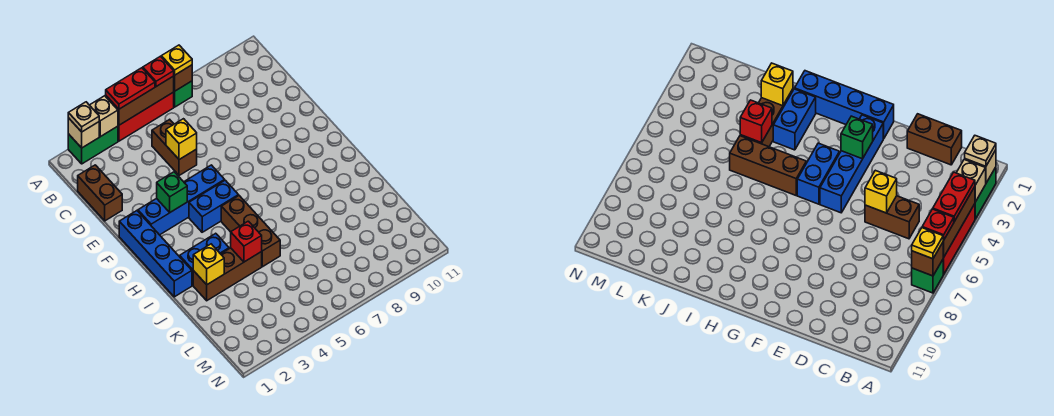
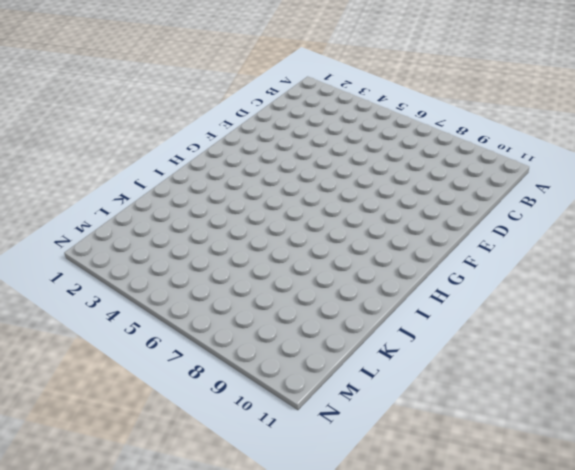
none -> green brick A2:A3 level 1
none -> red brick A4:A6 level 1
none -> green brick A7 level 1

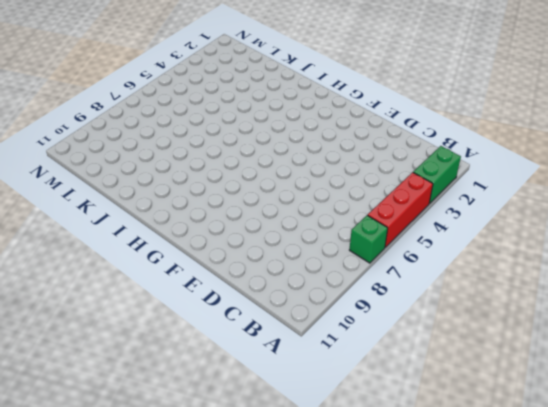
none -> brown brick C1:D1 level 1
none -> brown brick C5:D5 level 1
none -> blue brick F1:I1 level 1

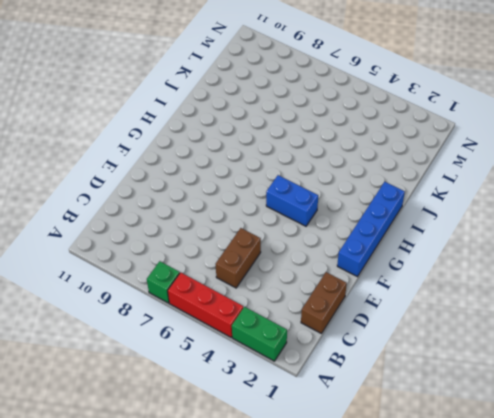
none -> blue brick F2:F5 level 1
none -> brown brick H5:J5 level 1
none -> blue brick I2:I3 level 1

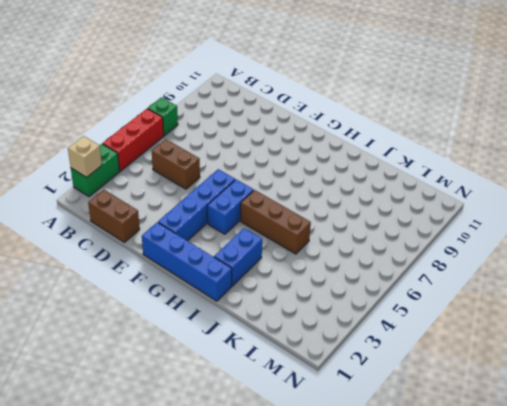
none -> brown brick J2:J4 level 1
none -> tan brick A3 level 2
none -> brown brick A4:A6 level 2

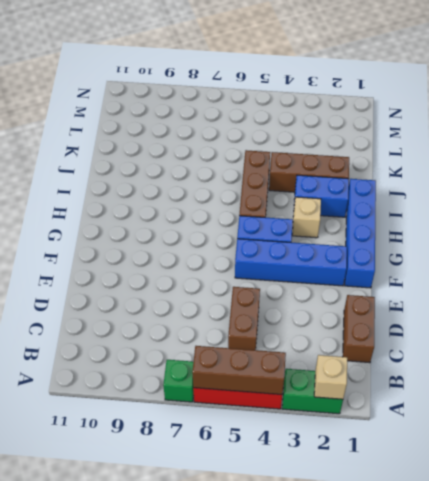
tan brick H3 level 1 -> tan brick A3 level 2
none -> brown brick A7 level 2
none -> yellow brick D5 level 2
none -> green brick F3 level 2

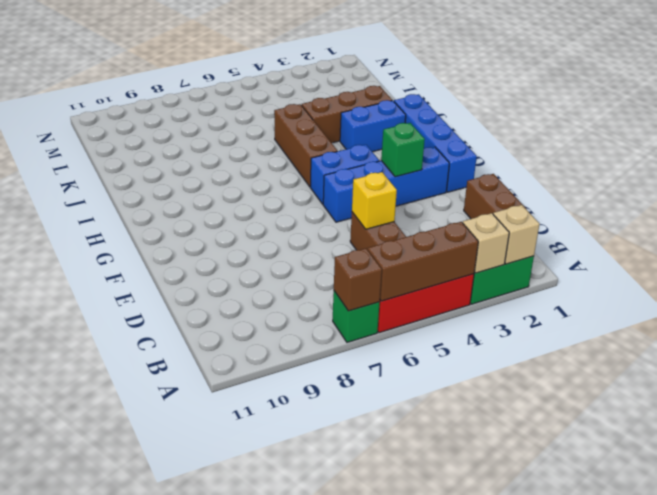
none -> yellow brick J2 level 2
none -> red brick J4 level 2
none -> tan plate A2 level 3

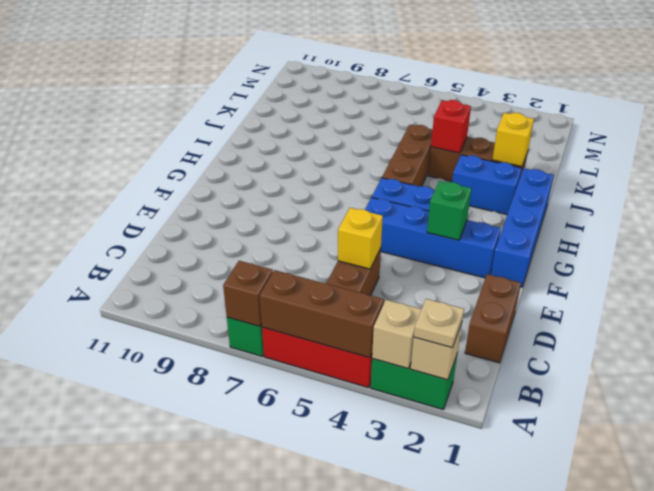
none -> red plate A4:A5 level 3
none -> red plate A6 level 3
none -> yellow plate A7 level 3

